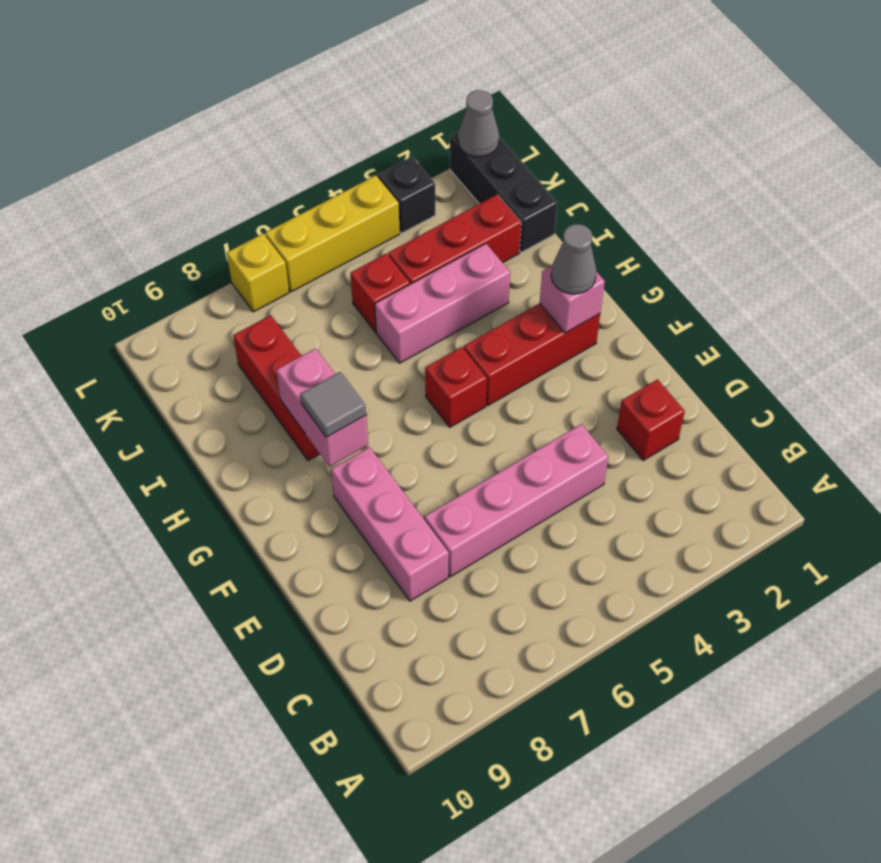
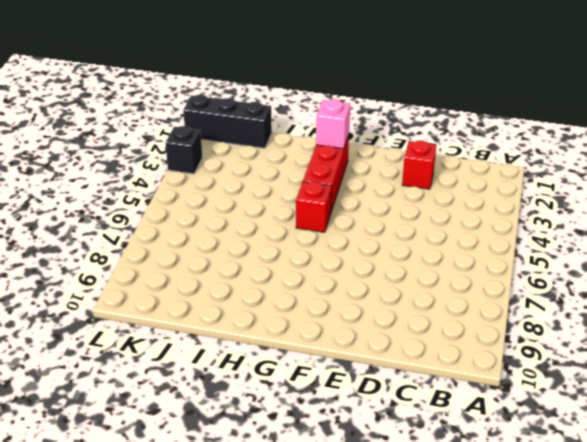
none -> pink brick D4:D7 level 1
none -> pink brick D8:F8 level 1
none -> red brick H8:J8 level 1

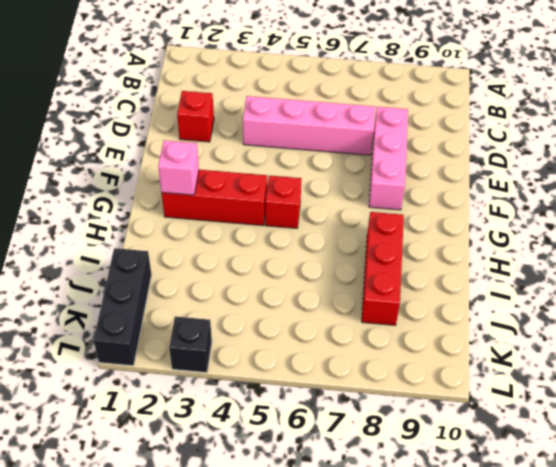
none -> pink brick I3:I5 level 1
none -> red brick J2:J4 level 1
none -> red brick J5 level 1

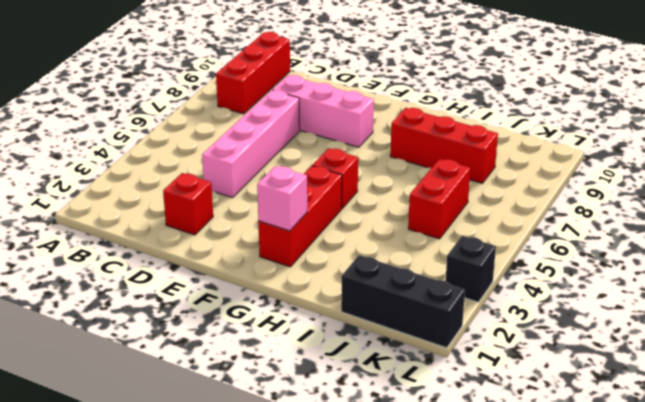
red brick B8:B10 level 1 -> red brick J2:J4 level 1
red brick J5:J6 level 1 -> red brick J5 level 1
none -> pink brick I3:I5 level 1
none -> yellow brick L4:L6 level 1
none -> yellow brick L7 level 1

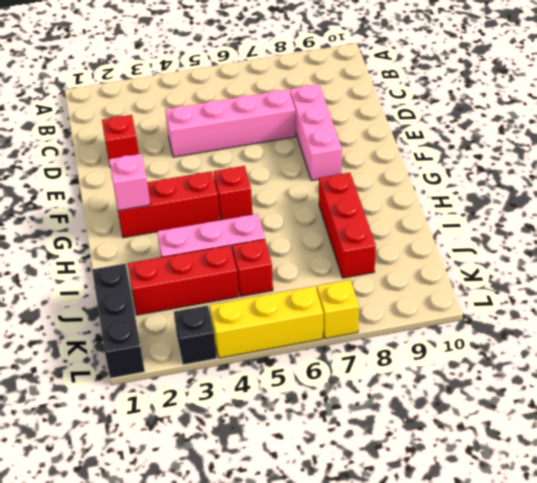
none -> pink brick G8:H8 level 2
none -> grey cone L1 level 2
none -> grey cone G2 level 3

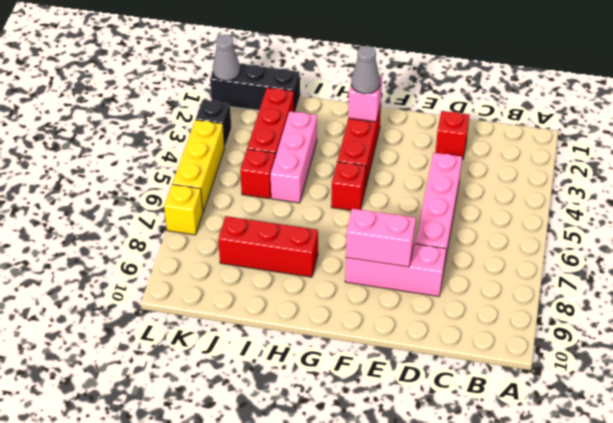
pink brick E8:F8 level 2 -> pink brick G8:H8 level 2
none -> grey tile G8 level 3

